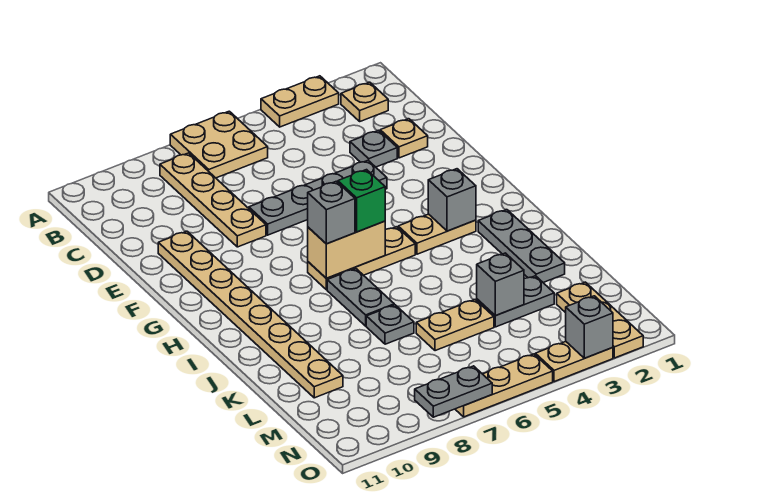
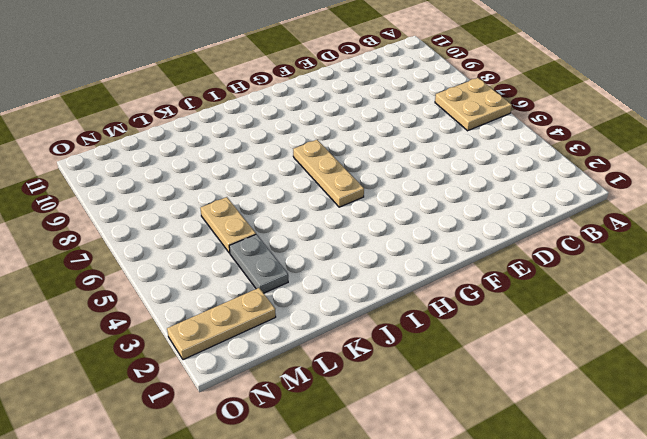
none -> tan plate A3:A4 level 1
none -> tan plate B2 level 1
none -> tan plate B8:E8 level 1

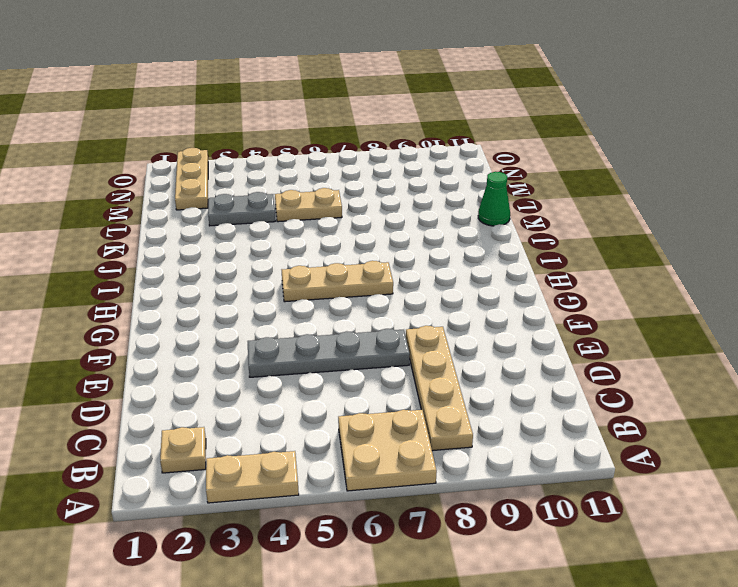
green cone K11 level 1 -> none
none -> tan plate D2 level 1
none -> grey plate D3 level 1
none -> tan plate E10:L10 level 1

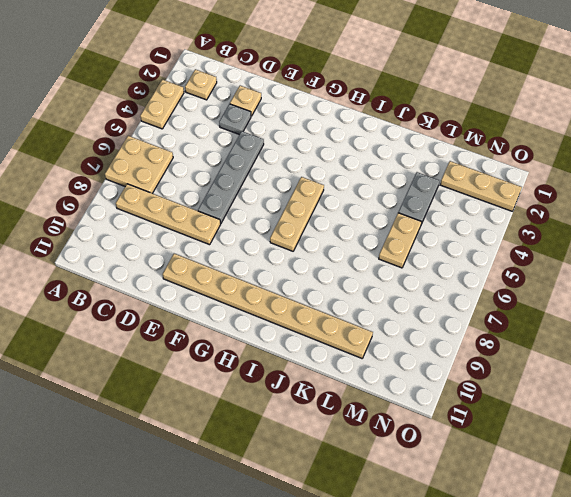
none -> tan plate H3:H4 level 1
none -> grey plate I2:K2 level 1
none -> grey plate I7:J7 level 1

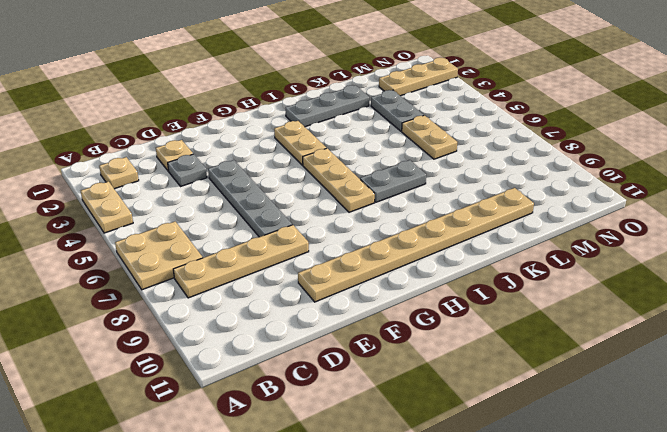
none -> grey plate K7 level 1
none -> tan plate O3:O4 level 1
none -> tan plate O5:O7 level 1

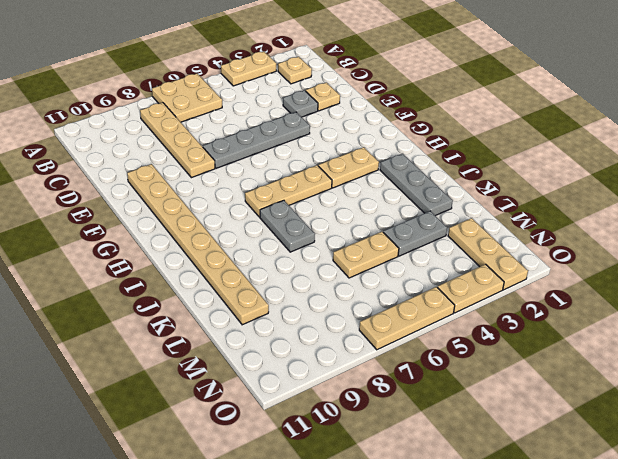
none -> grey plate K7 level 1
none -> grey brick H3 level 2
none -> tan brick H6:H7 level 2

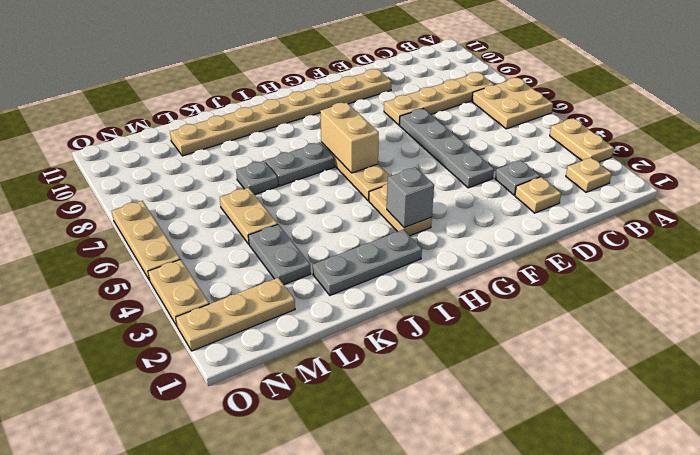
none -> grey brick L4 level 2
none -> grey brick O3 level 2
none -> grey plate O7:O8 level 2

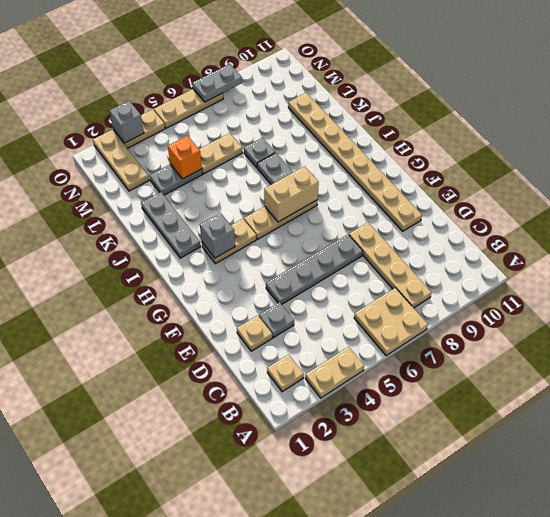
orange brick L4 level 2 -> grey brick L4 level 2
none -> green brick H6 level 3
none -> grey brick H7 level 3

